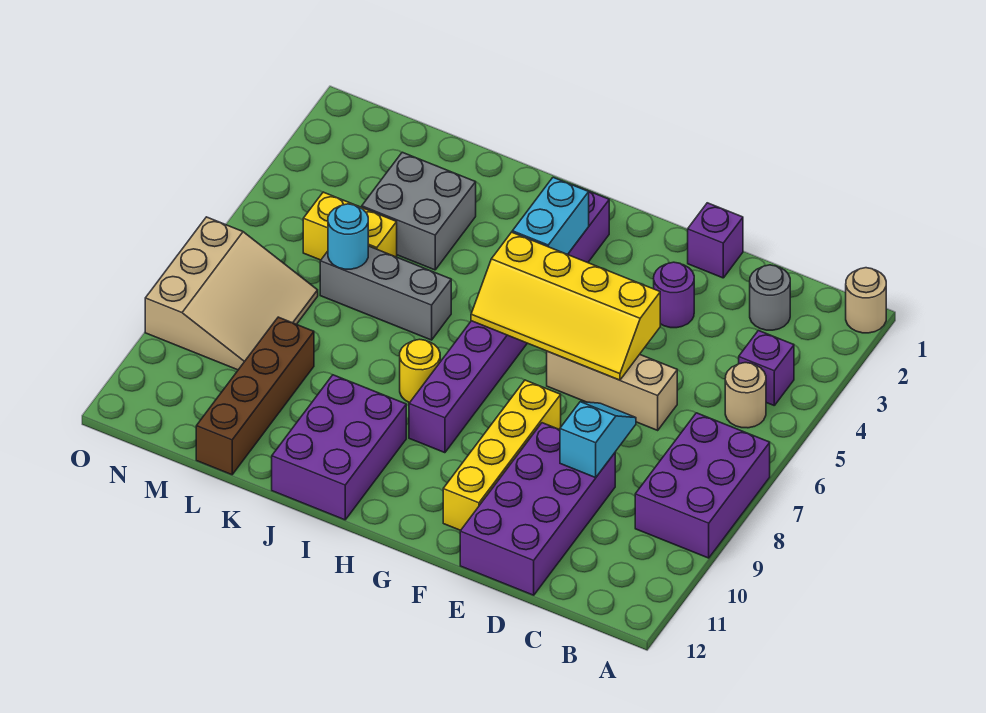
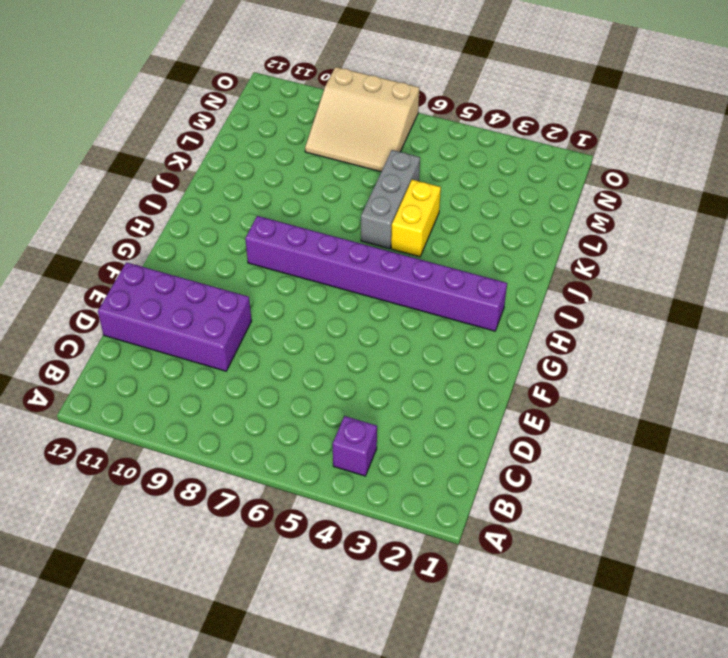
yellow brick J5:K5 level 1 -> yellow brick L5:M5 level 1
none -> tan round brick A1 level 1
none -> purple brick A7:B9 level 1
none -> tan round brick B5 level 1

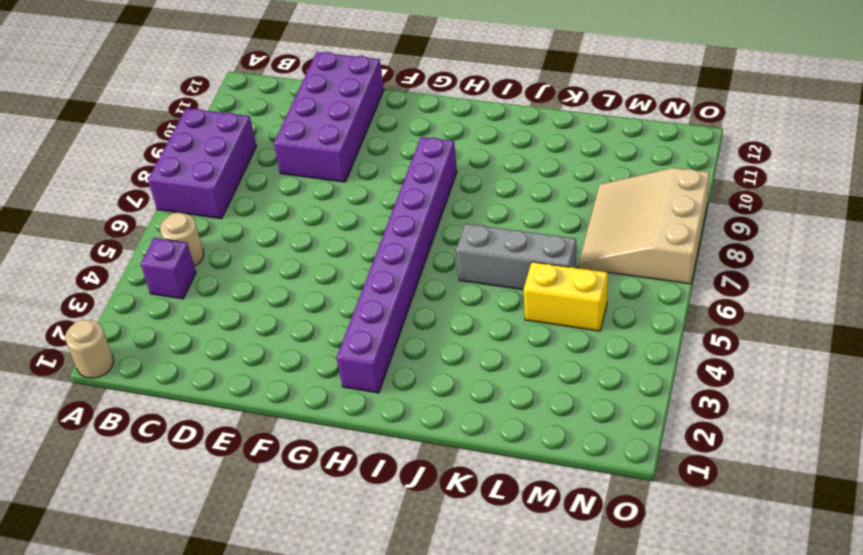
none -> grey round brick C2 level 1
none -> tan brick D6:F6 level 1
none -> purple brick E1 level 1

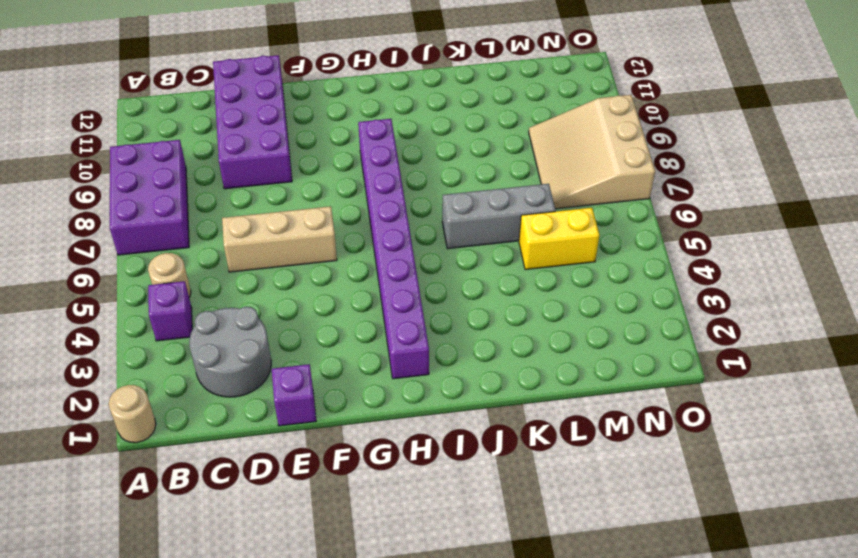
grey round brick C2:D3 level 1 -> grey round brick C2 level 1
none -> purple round brick E3 level 1
none -> yellow brick F8:F11 level 1
none -> yellow round brick I8 level 1

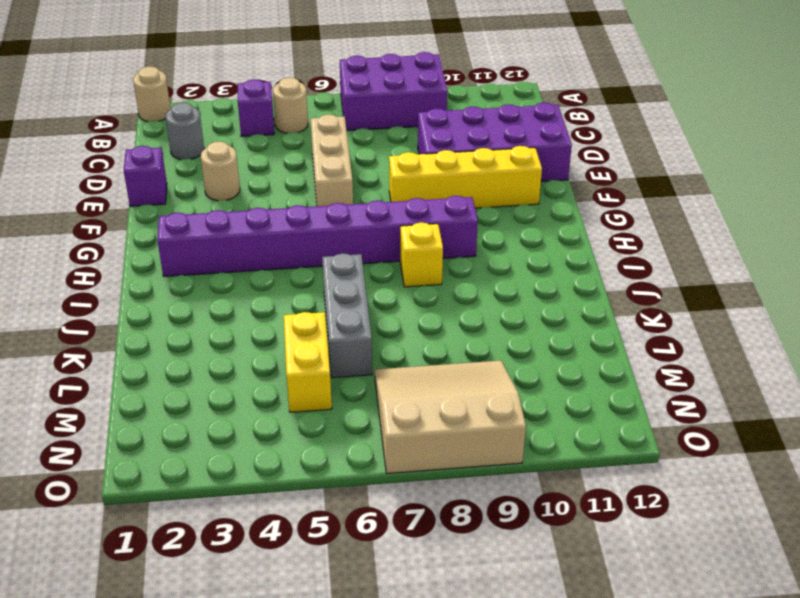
tan round brick E3 level 1 -> purple round brick E3 level 1
yellow brick I8 level 1 -> yellow round brick I8 level 1
none -> purple brick I10:J12 level 1
none -> grey brick K3:L4 level 1
none -> brown brick L9:L12 level 1

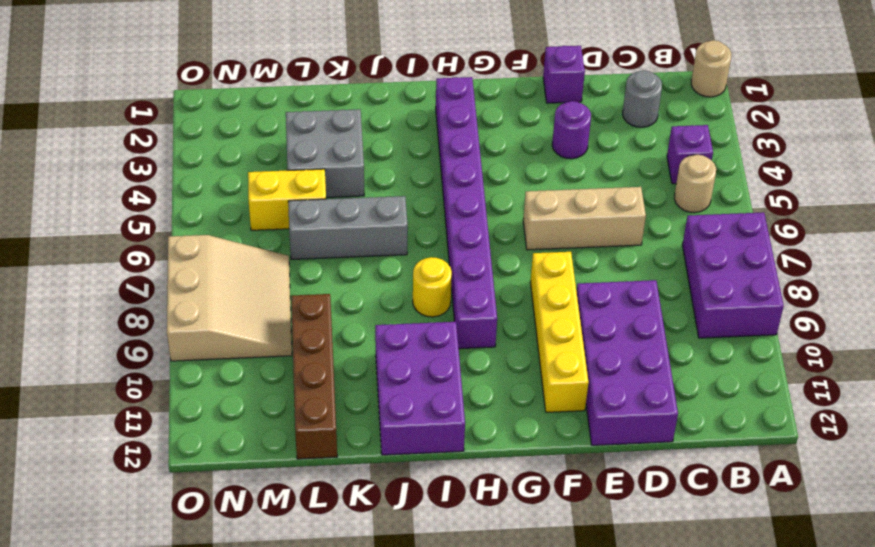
none -> cyan slope D8:D9 level 2 top 9
none -> yellow slope E5:H6 level 2 top 5
none -> cyan brick H3:H4 level 2

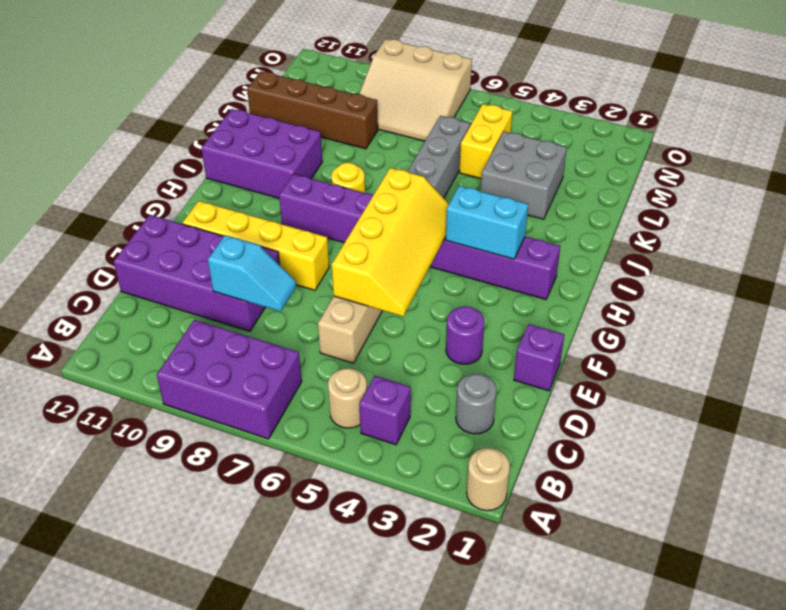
yellow slope E5:H6 level 2 top 6 -> yellow slope E5:H6 level 2 top 5
none -> cyan round brick L6 level 2

